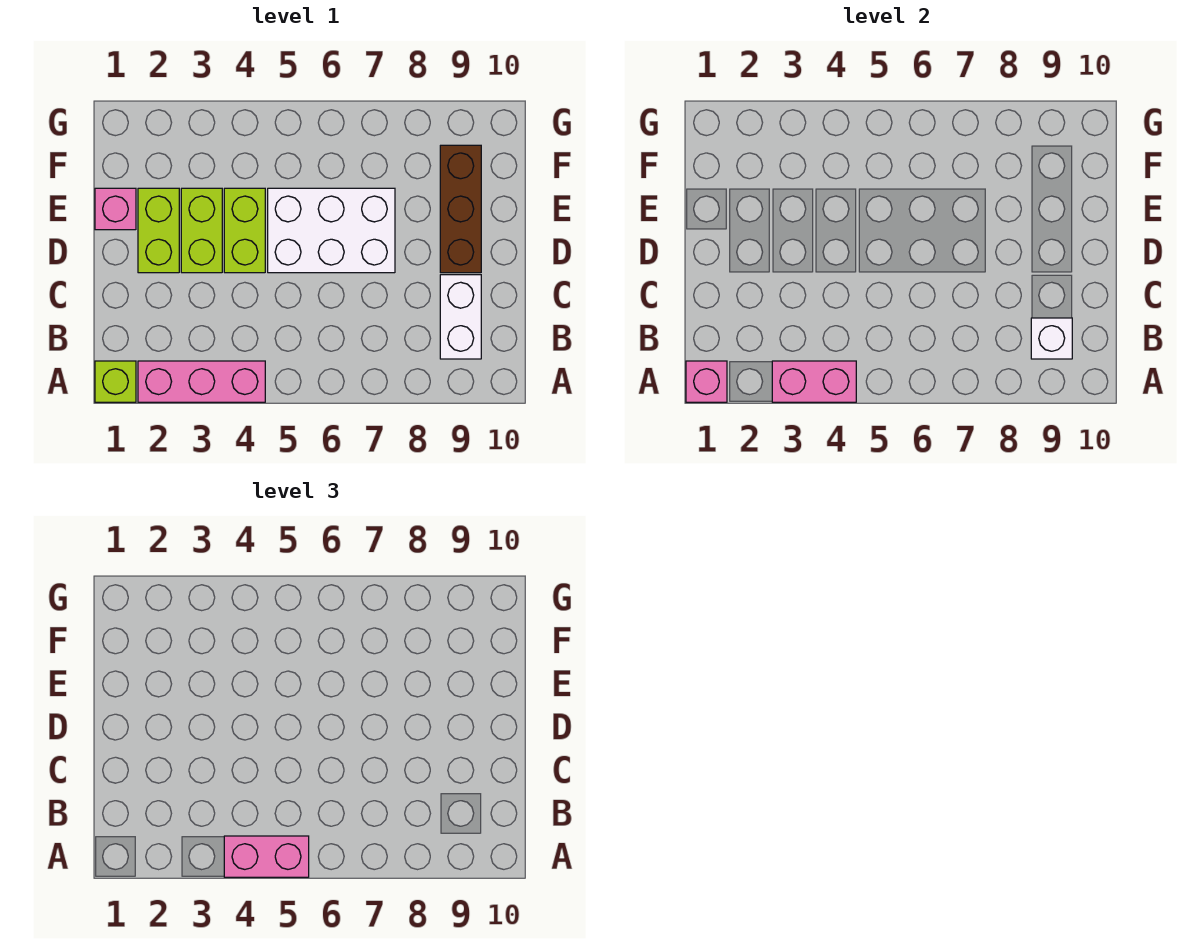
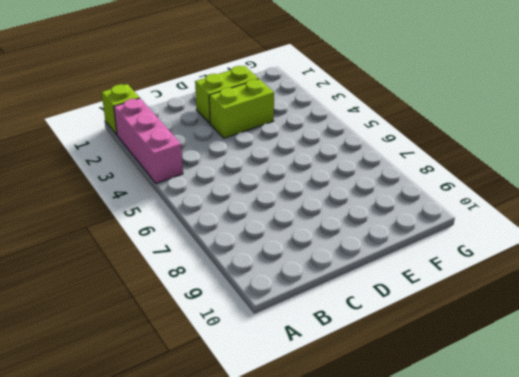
none -> white brick B9:C9 level 1
none -> lime brick D4:E4 level 1
none -> white brick D5:E7 level 1

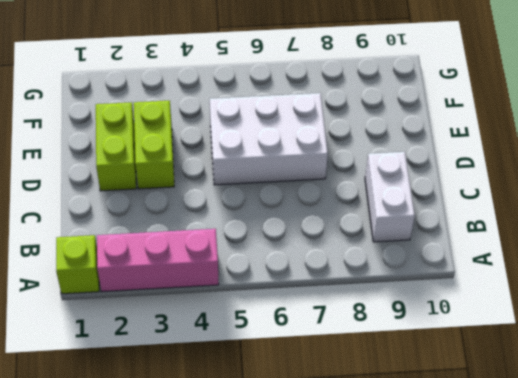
none -> lime brick D4:E4 level 1
none -> brown brick D9:F9 level 1
none -> pink brick E1 level 1

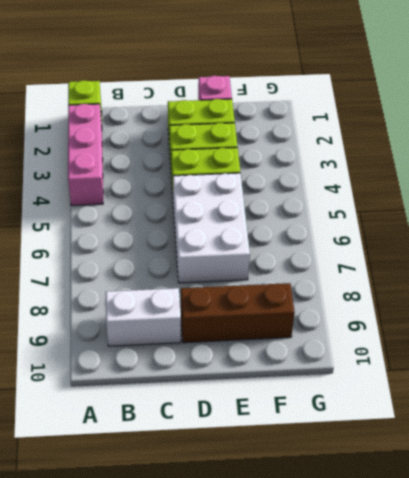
none -> pink brick A1 level 2
none -> pink brick A3:A4 level 2
none -> white brick B9 level 2

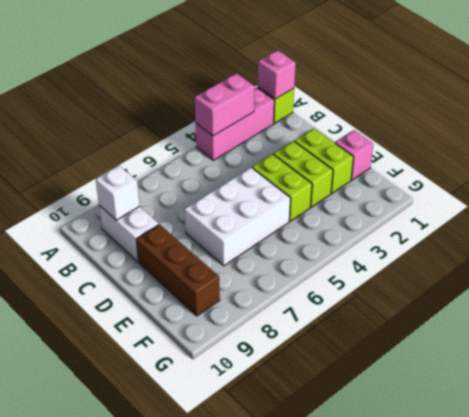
none -> pink brick A4:A5 level 3

